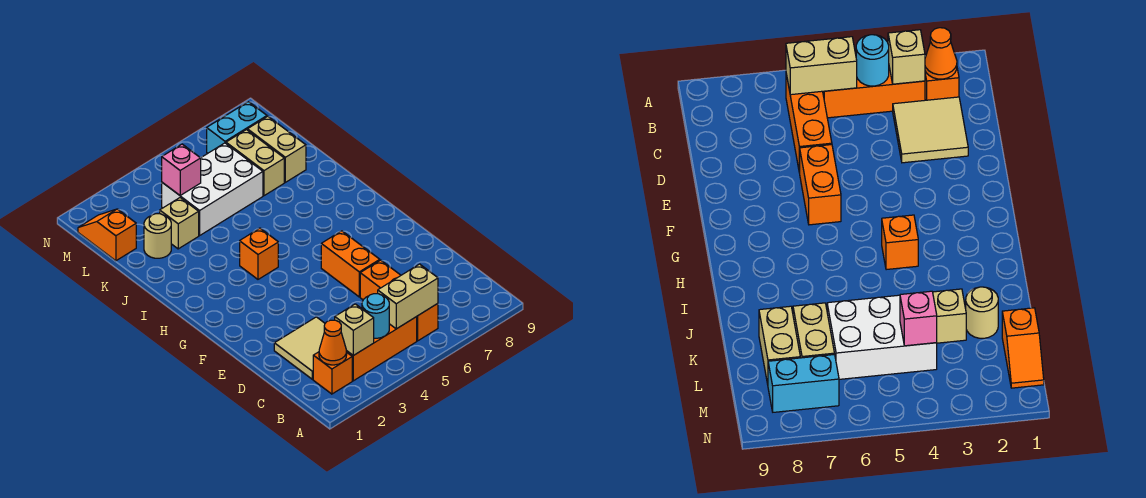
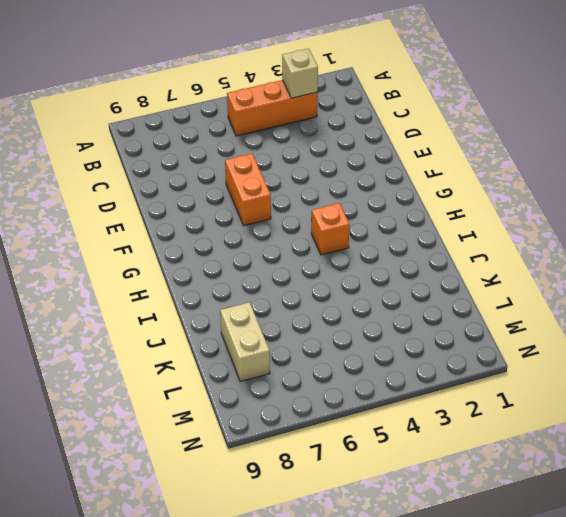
none -> orange brick B2 level 1
none -> orange brick B6:D6 level 1
none -> tan tile C2:D3 level 1

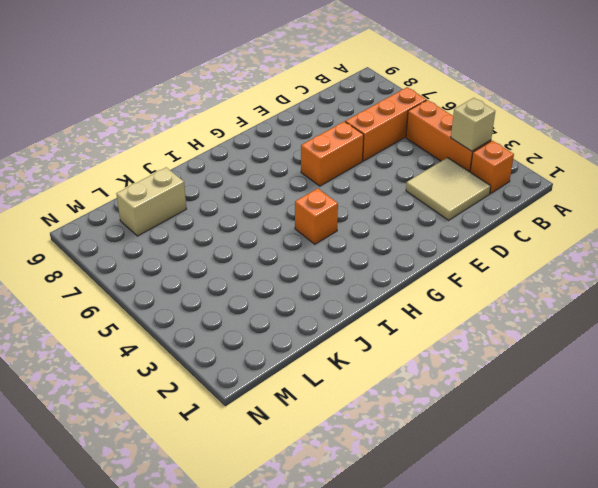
none -> tan round brick K2 level 1
none -> tan brick K3 level 1
none -> white brick K4:L6 level 1

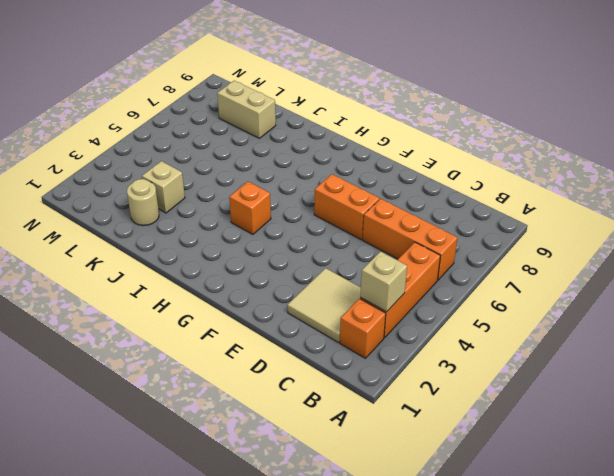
none -> white brick K4:L6 level 1
none -> tan brick K7:L7 level 1
none -> orange slope L1:M1 level 1 top L

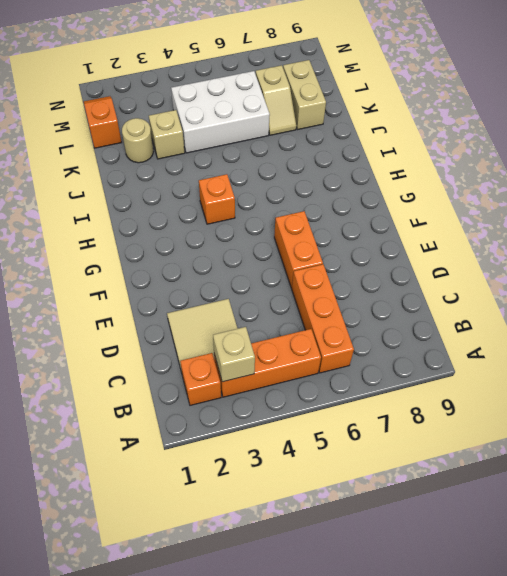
tan slope K7:L7 level 1 top L -> tan brick K7:L7 level 1
none -> cyan brick M7:M8 level 1
none -> orange cone B2 level 2
none -> cyan round brick B4 level 2

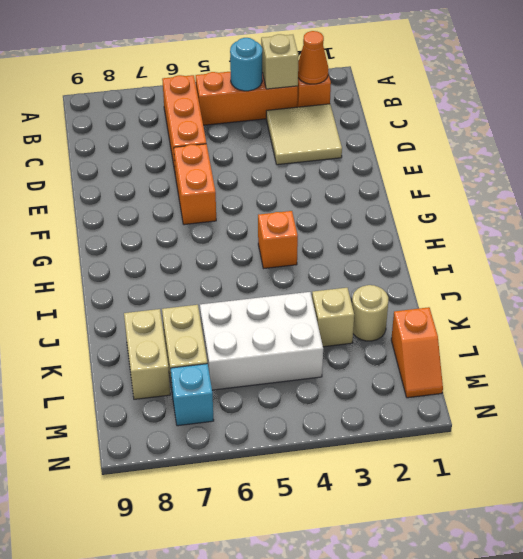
cyan brick M7 level 1 -> cyan brick M7:M8 level 1
none -> tan brick B5:B6 level 2
none -> pink brick L4 level 2

